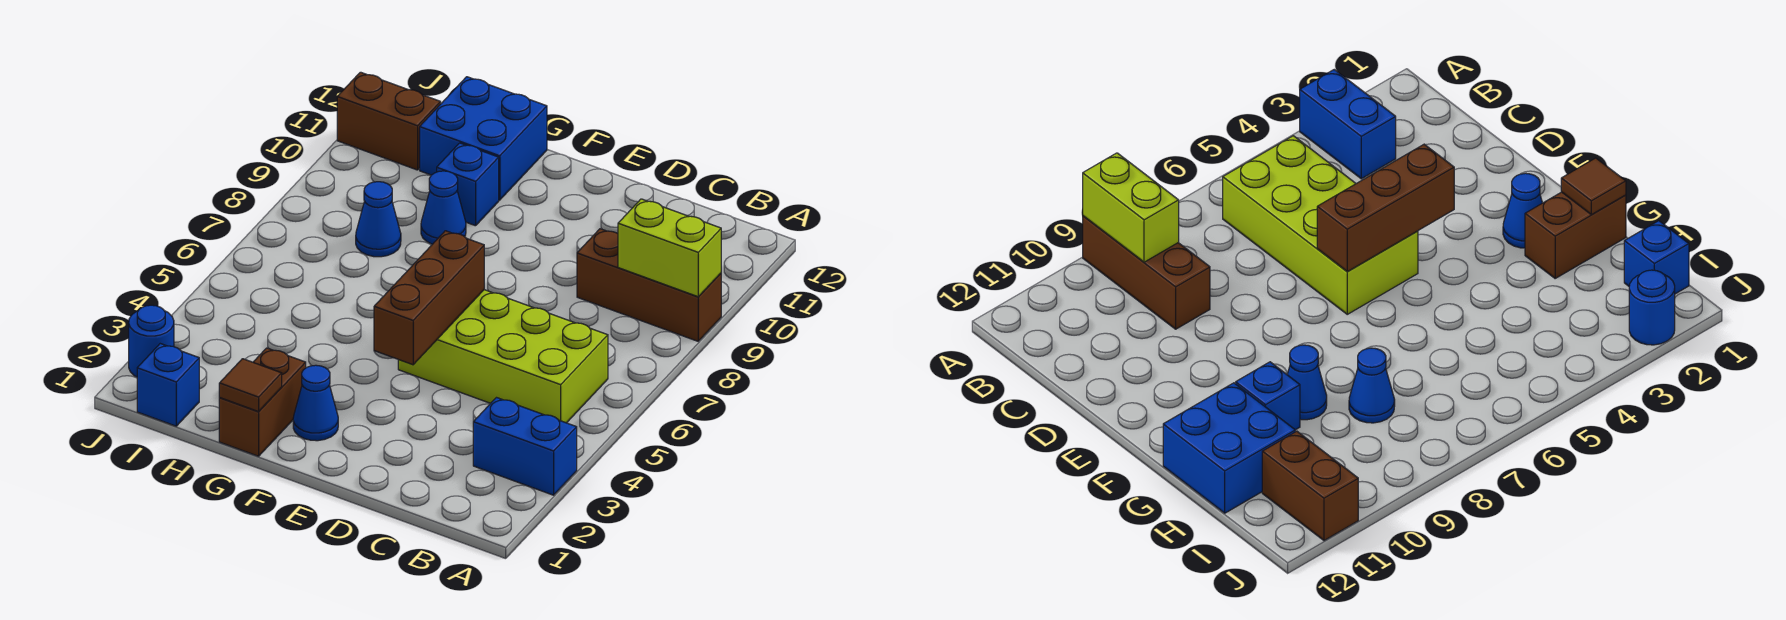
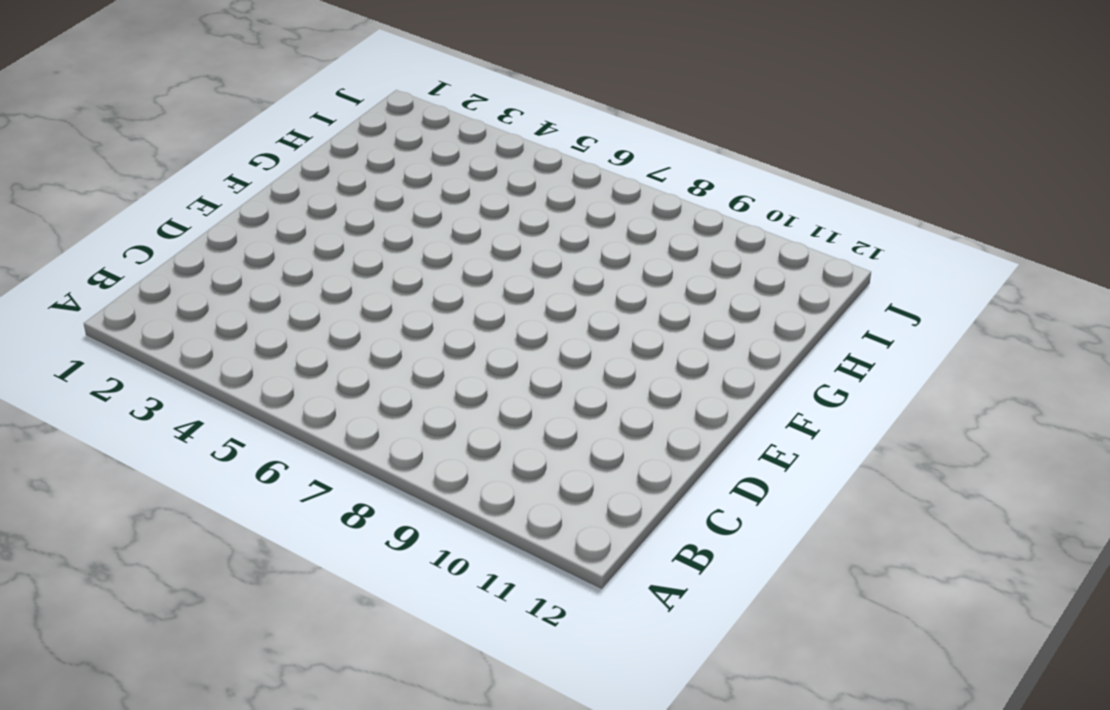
none -> blue brick A3:B3 level 1
none -> brown brick A9:C9 level 1
none -> lime brick B5:E6 level 1

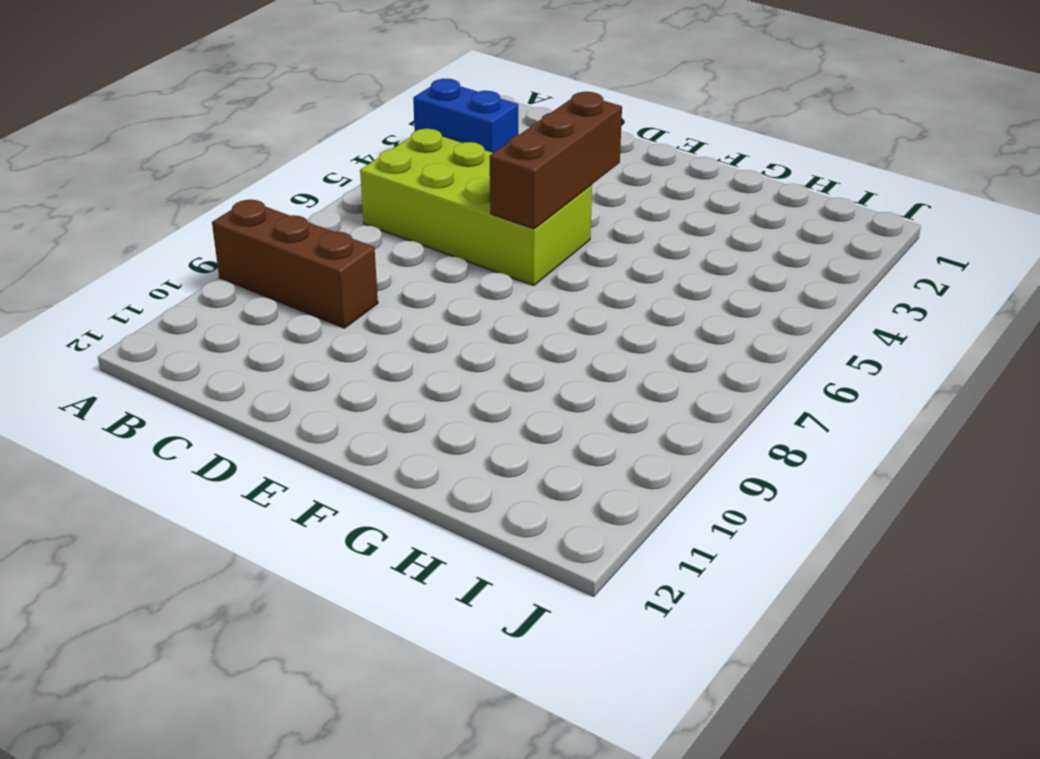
none -> blue cone F2 level 1
none -> brown brick G1:G2 level 1
none -> blue cone G9 level 1

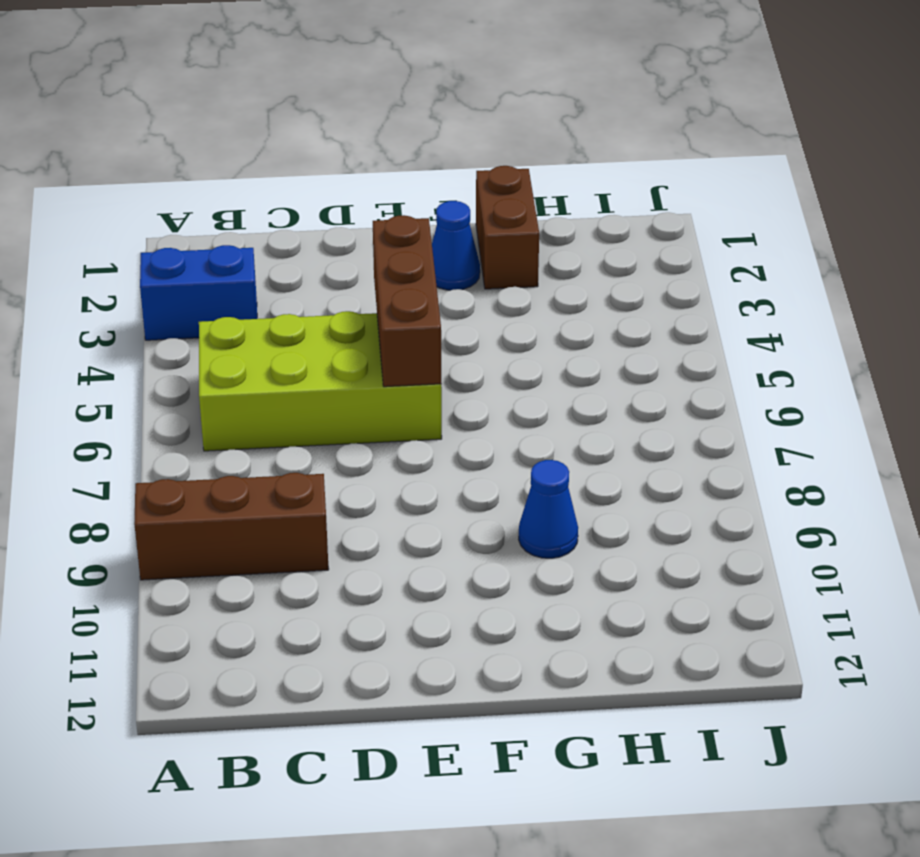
none -> blue brick G10 level 1
none -> blue brick G11:H12 level 1
none -> blue cone H8 level 1

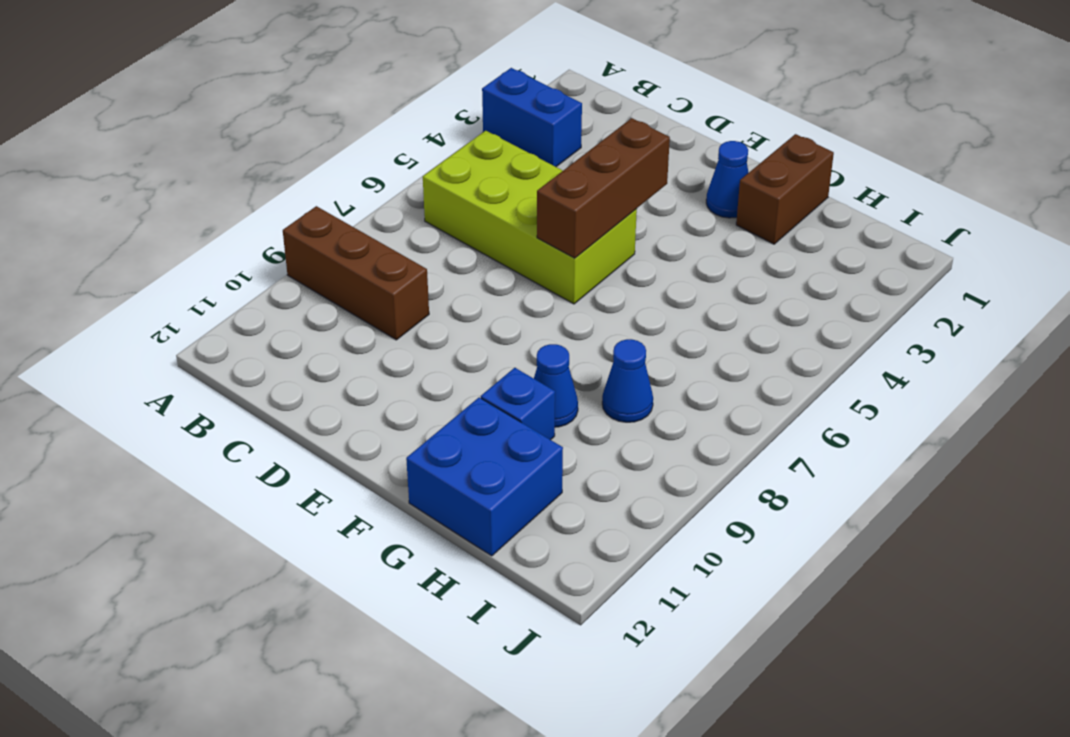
none -> blue brick I1 level 1
none -> brown brick I11:J11 level 1
none -> blue round brick J2 level 1

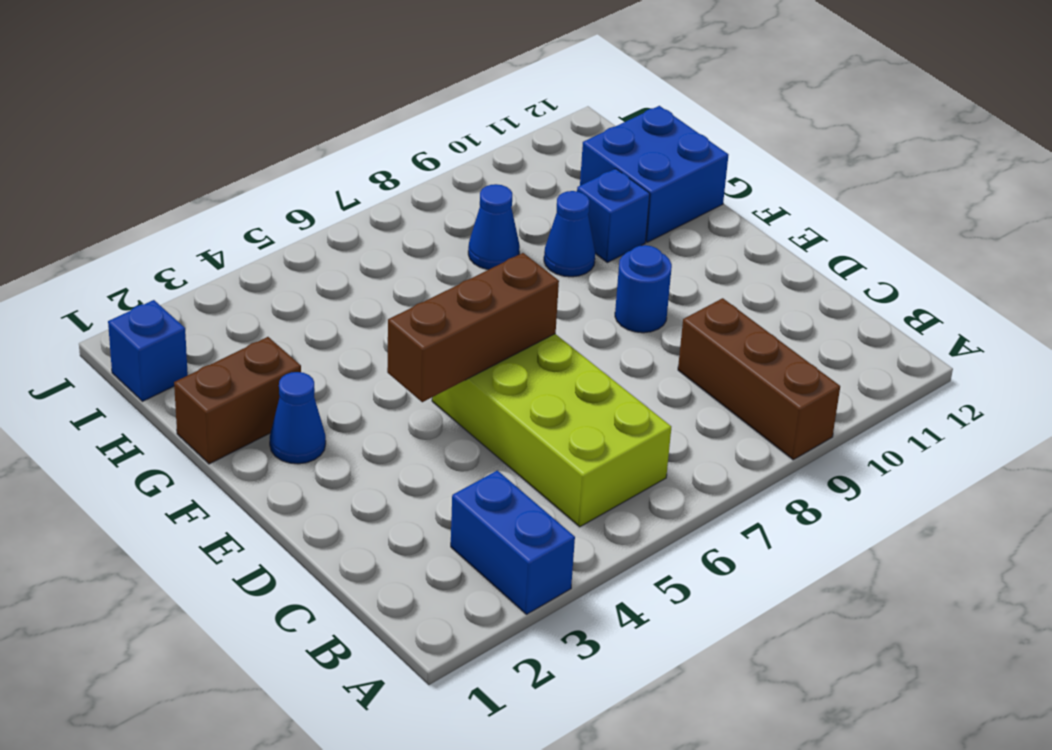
blue round brick E9 level 1 -> blue round brick J2 level 1
none -> brown brick I11:J11 level 1
none -> lime brick A9:B9 level 2
none -> brown tile G1 level 2

